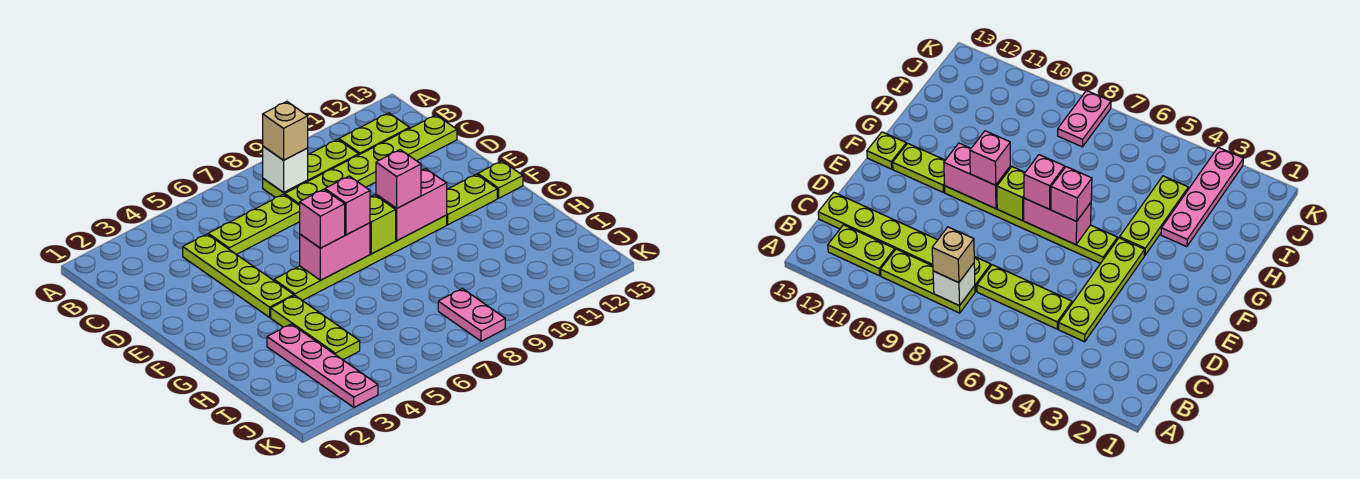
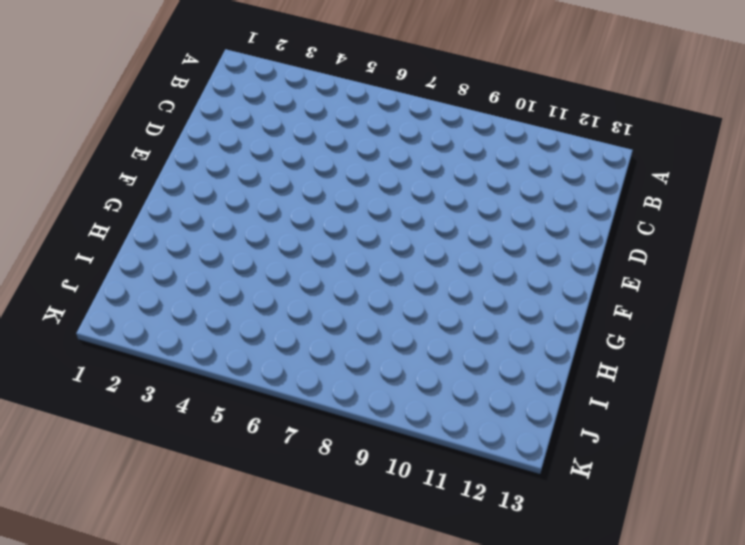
none -> lime plate B8:B10 level 1
none -> lime plate B11:B12 level 1
none -> lime plate C4:F4 level 1

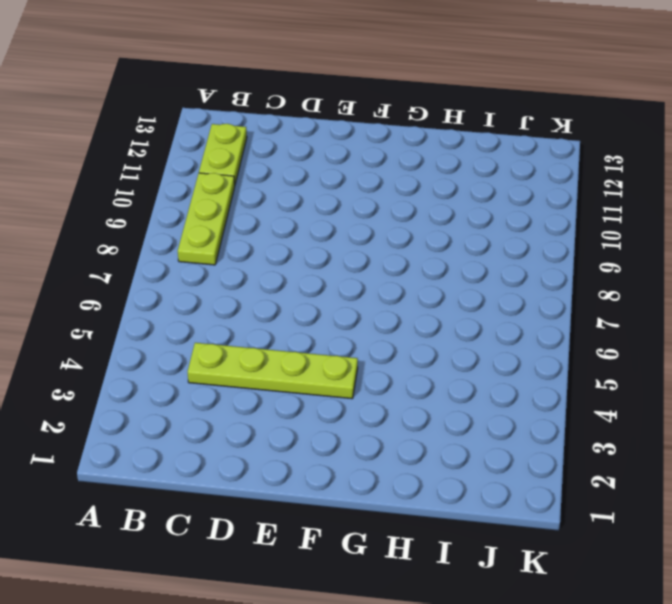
none -> lime plate C5:C7 level 1
none -> lime plate C8:C13 level 1
none -> lime plate F5:F10 level 1

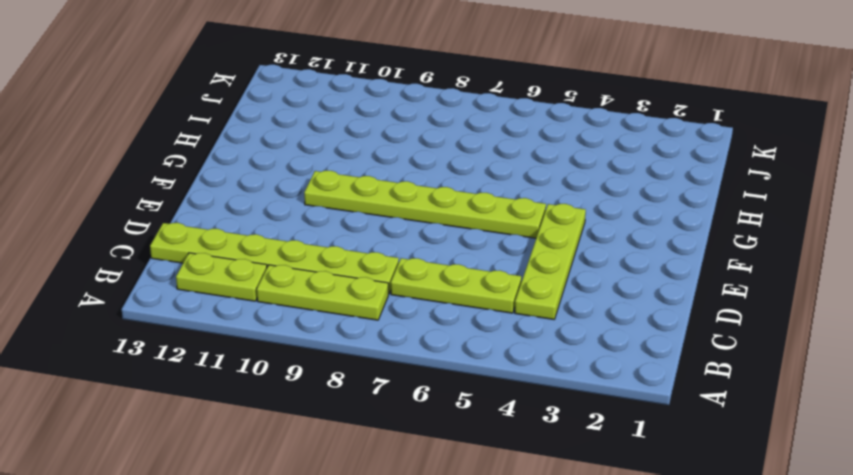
none -> lime plate F11:F12 level 1
none -> lime plate F13 level 1
none -> lime plate G4:I4 level 1

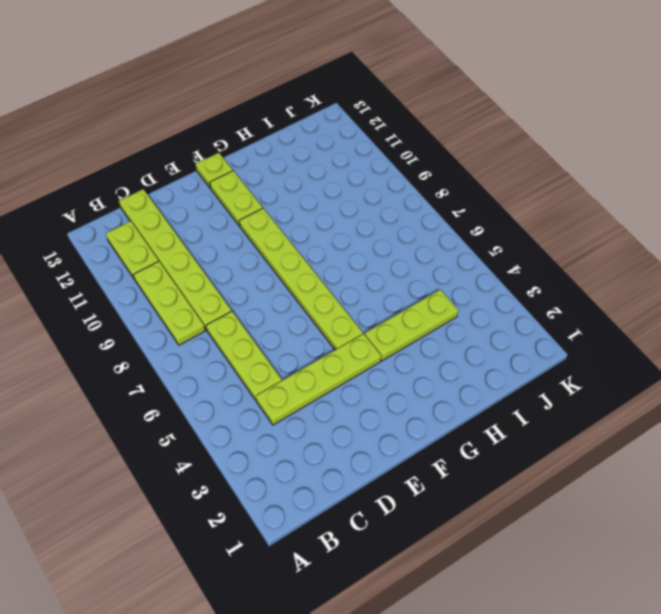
none -> pink plate H3:K3 level 1
none -> pink plate J8:K8 level 1
none -> white brick B8 level 2

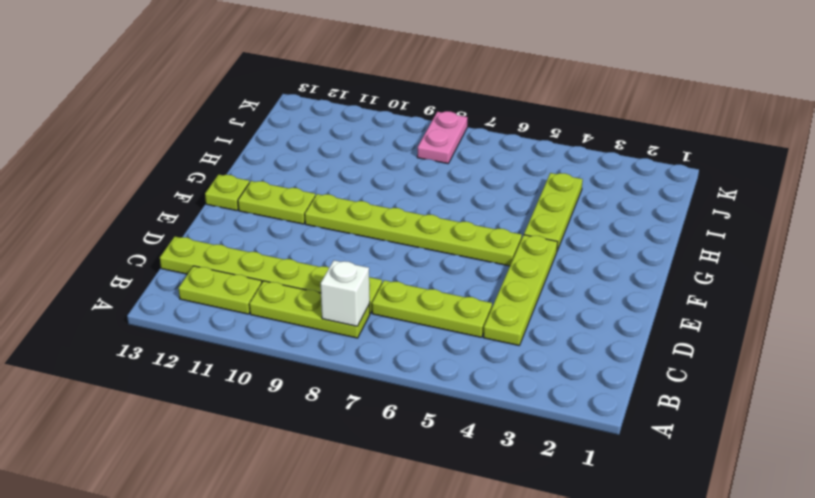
none -> pink plate H3:K3 level 1
none -> pink brick F6:F7 level 2
none -> lime brick F8 level 2

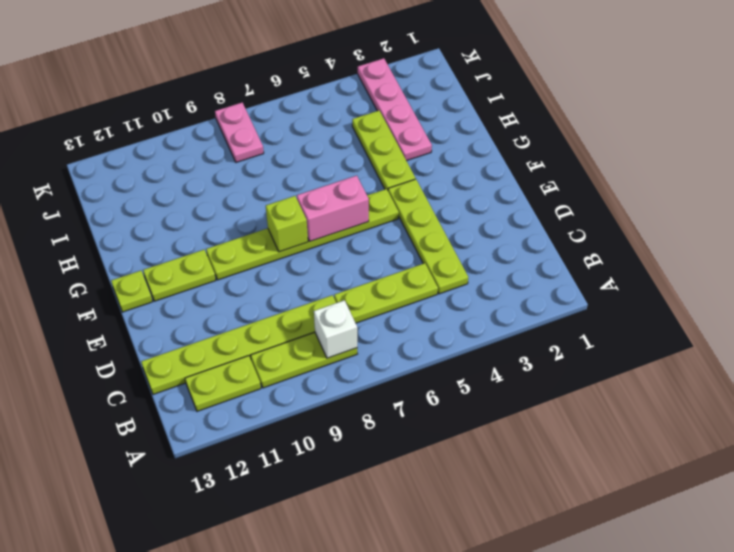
none -> pink brick F9:F10 level 2
none -> tan brick B8 level 3
none -> pink brick F6 level 3

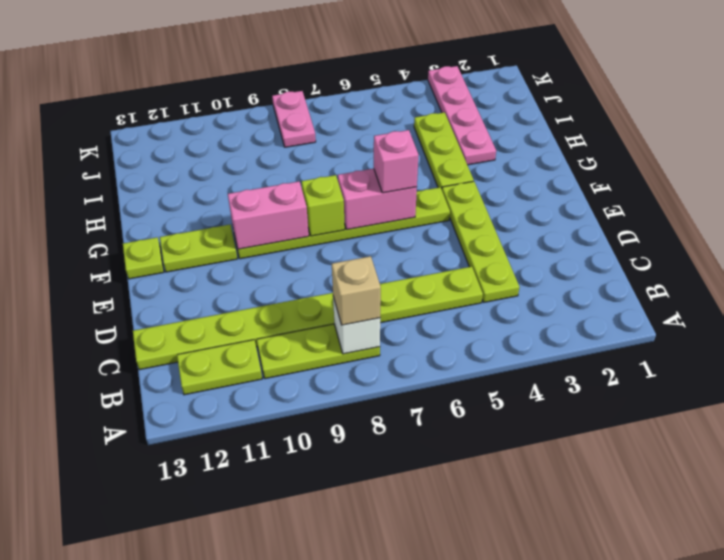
none -> pink brick F7 level 3
none -> pink brick F9 level 3

